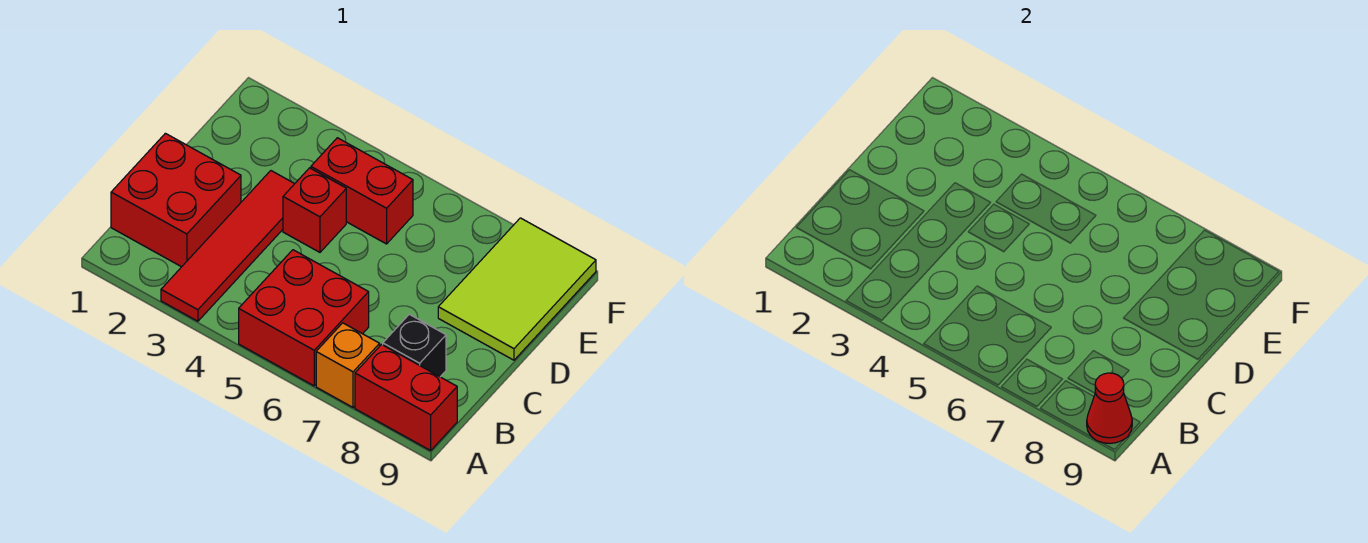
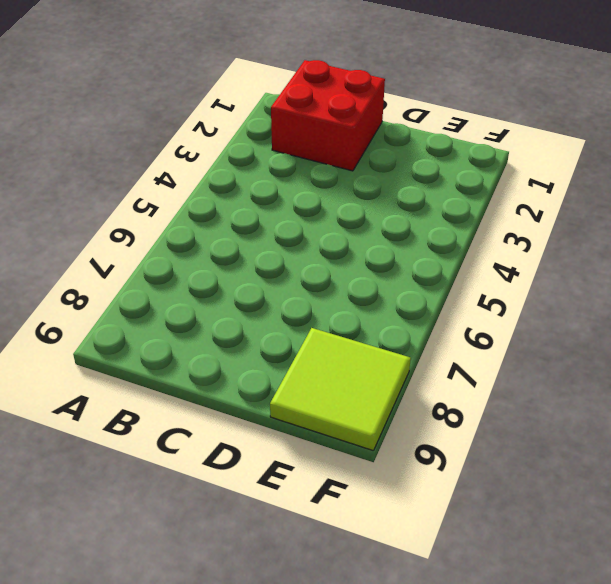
lime tile E8:F9 level 1 -> lime tile D8:F9 level 1
none -> red tile A3:D3 level 1
none -> red brick A5:B6 level 1

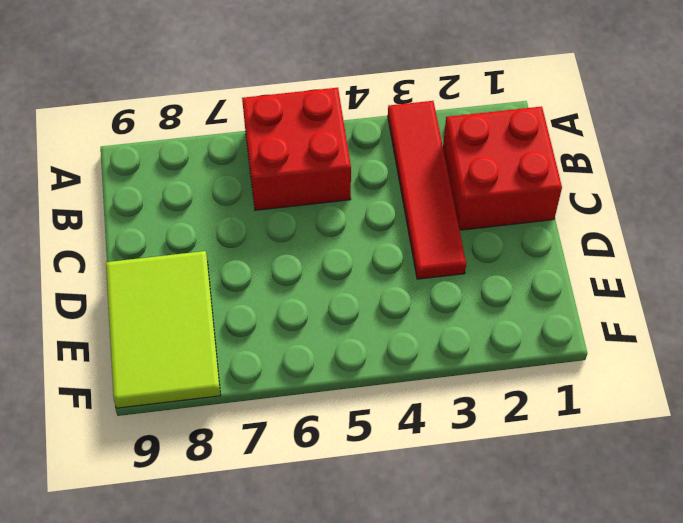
none -> orange brick A7 level 1
none -> red brick A8:A9 level 1

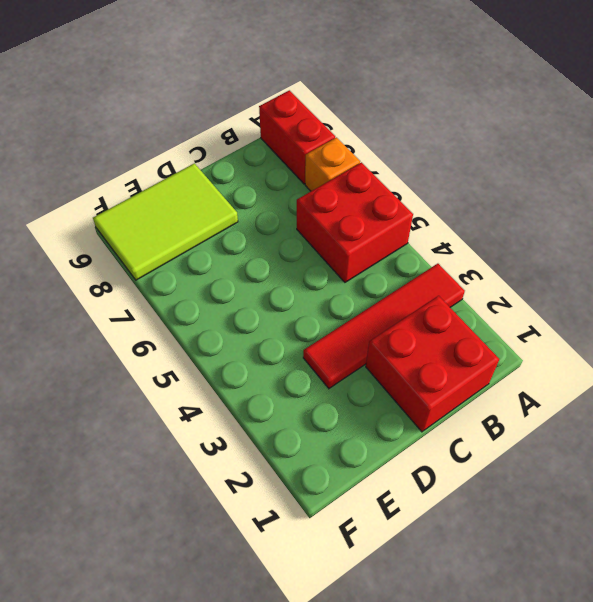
none -> black brick B8 level 1
none -> red brick D4 level 1

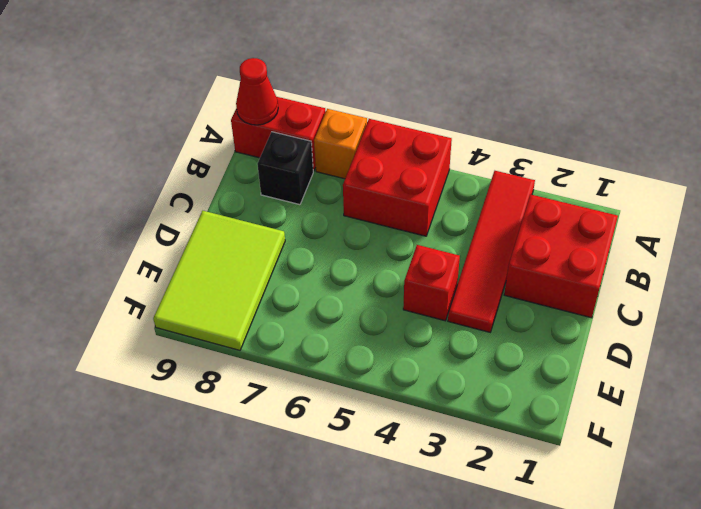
none -> red brick E4:E5 level 1

